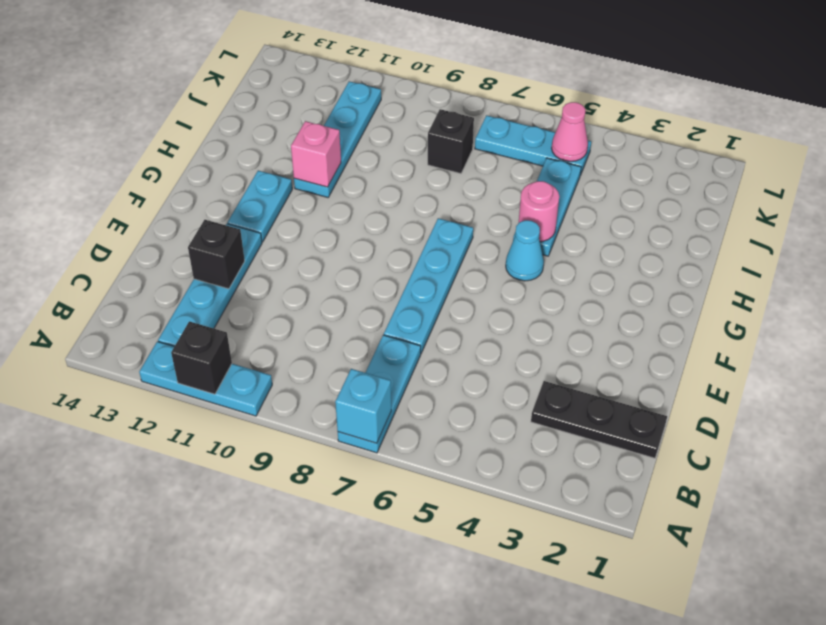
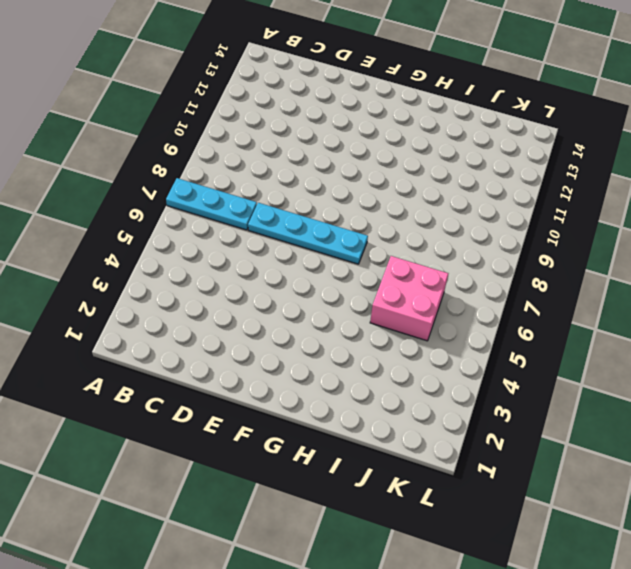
pink brick I5:J6 level 1 -> cyan plate H5:J5 level 1
none -> cyan plate A10:A12 level 1
none -> cyan plate B12:E12 level 1
none -> black plate C1:C3 level 1

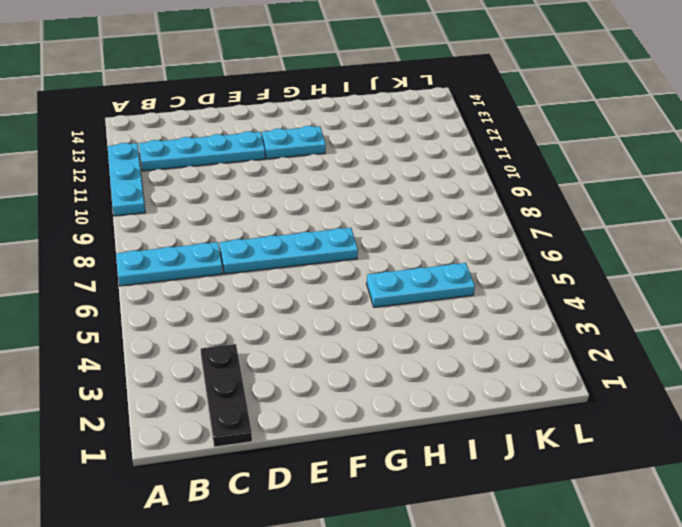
none -> cyan cone G5 level 1
none -> cyan plate H11:K11 level 1
none -> black brick J8 level 1

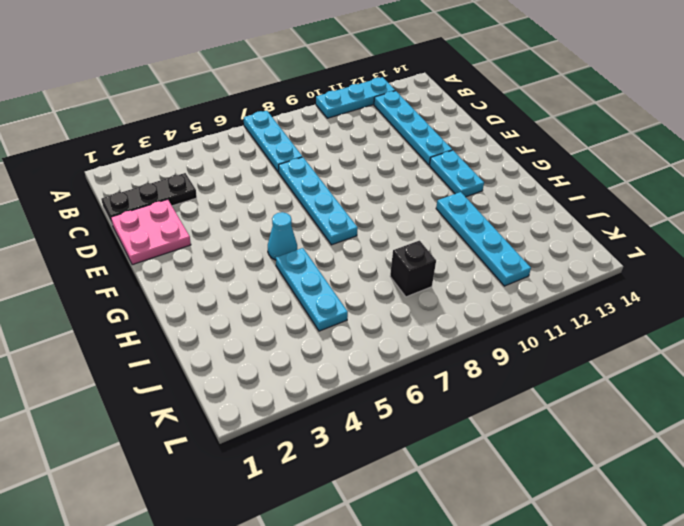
pink plate D1:E2 level 1 -> none
none -> cyan plate K5:K7 level 1
none -> cyan brick A7 level 2
none -> black brick A11 level 2

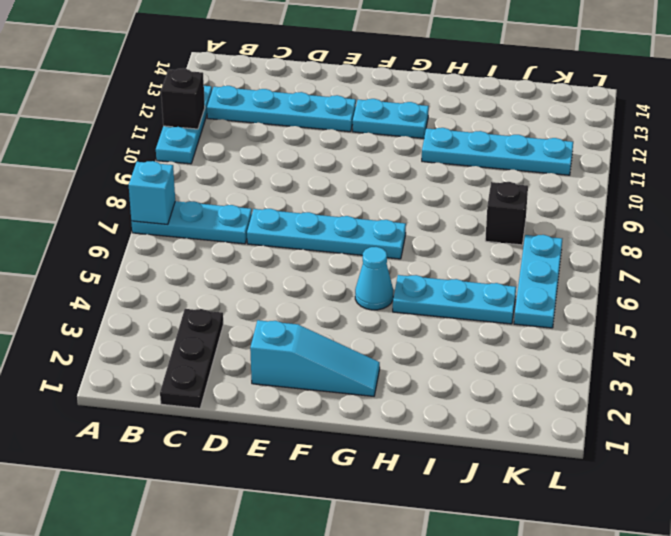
cyan slope E2:G2 level 1 top E -> none
none -> black brick D12 level 2
none -> pink round brick H5 level 2
none -> pink brick H11 level 2

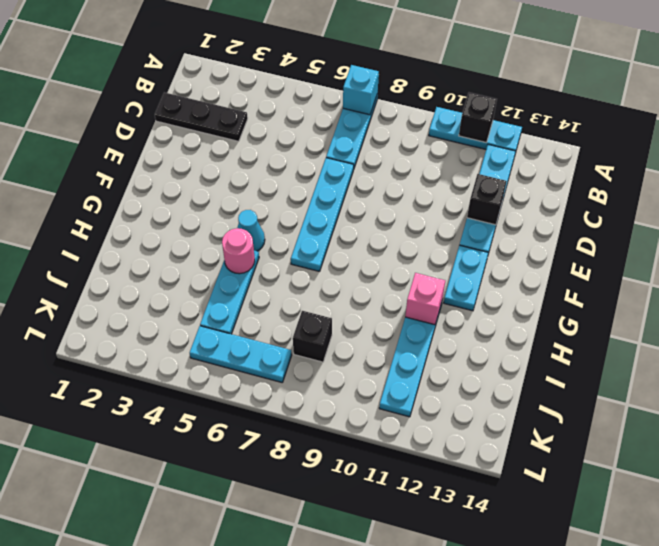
none -> pink cone K5 level 2

